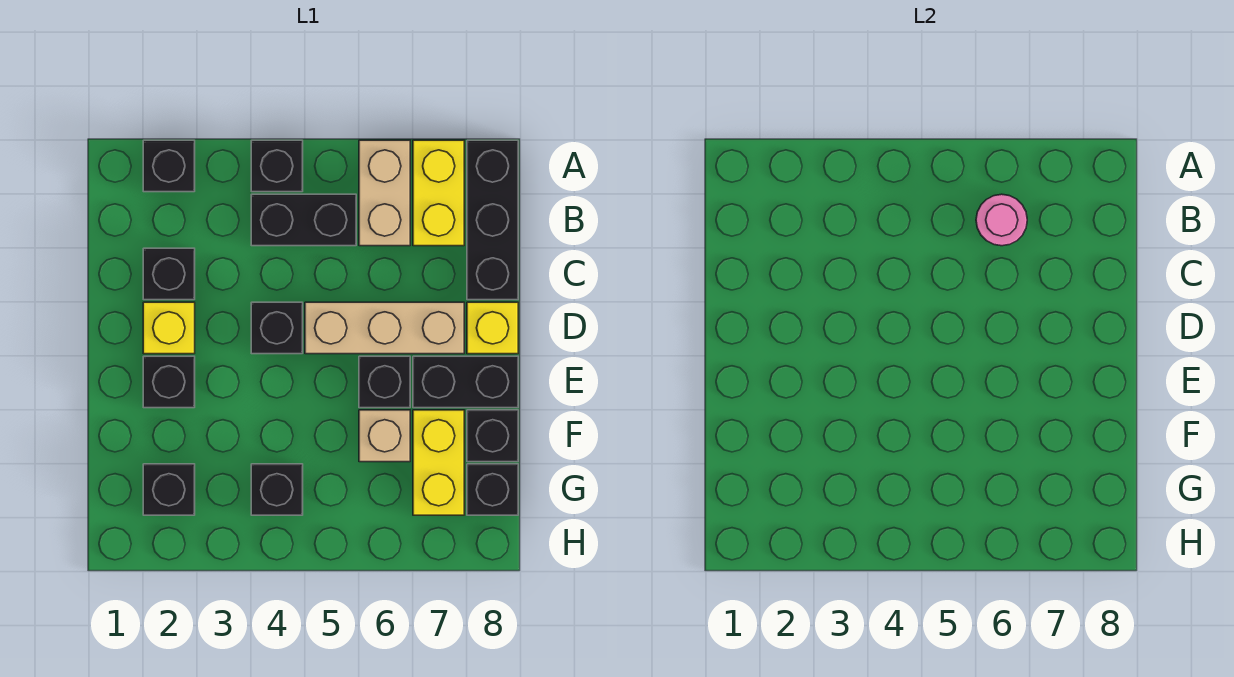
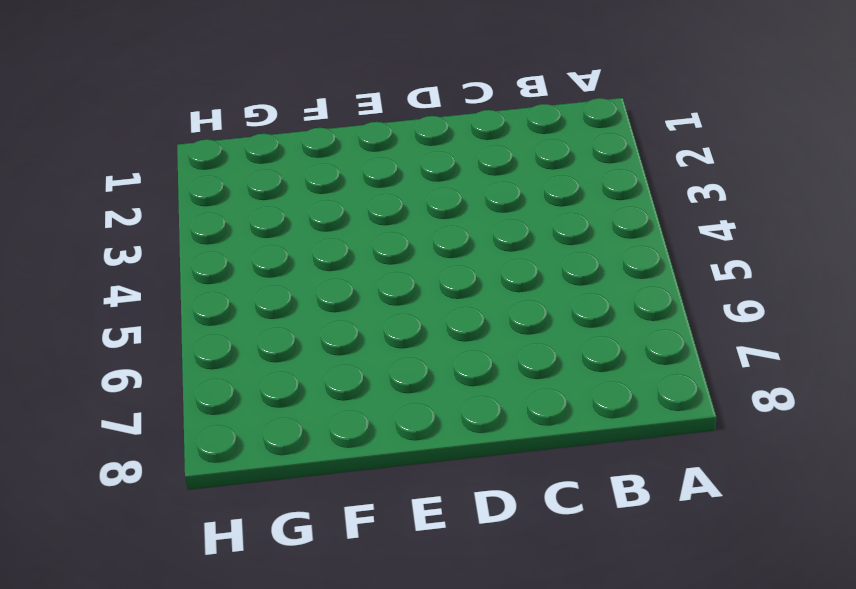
none -> black brick A2 level 1
none -> black brick A4 level 1
none -> tan brick A6:B6 level 1

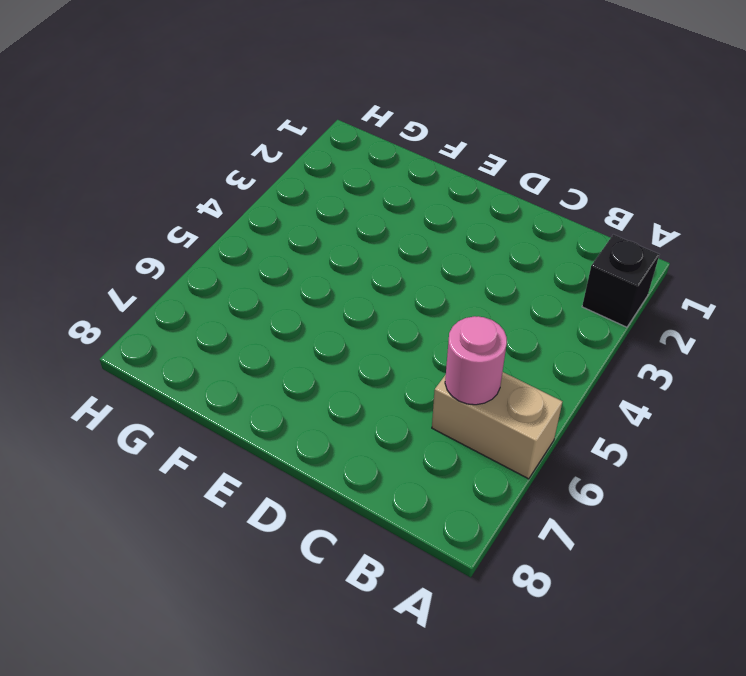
none -> black brick A4 level 1
none -> yellow brick A7:B7 level 1
none -> black brick A8:C8 level 1

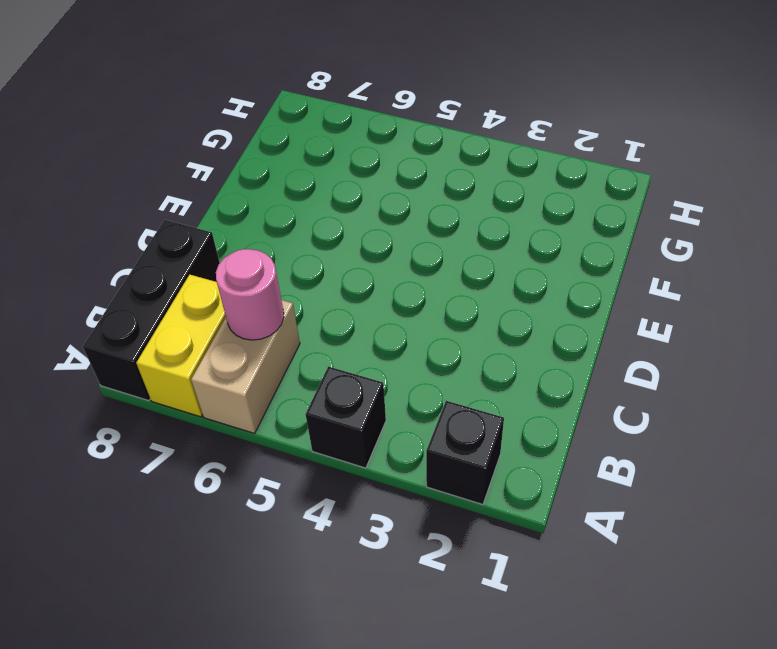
none -> black brick B4:B5 level 1
none -> black brick C2 level 1
none -> yellow brick D2 level 1

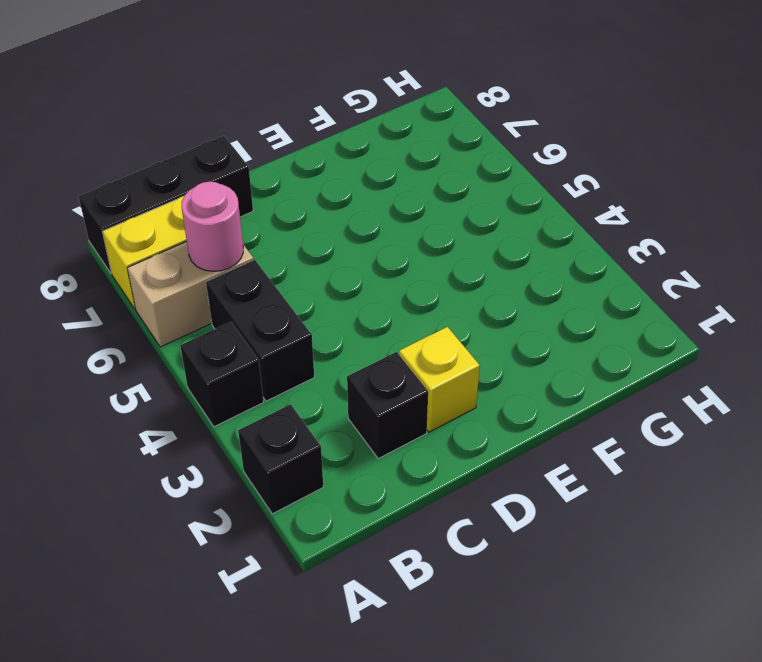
none -> black brick D4 level 1
none -> tan brick D5:D7 level 1
none -> yellow brick D8 level 1

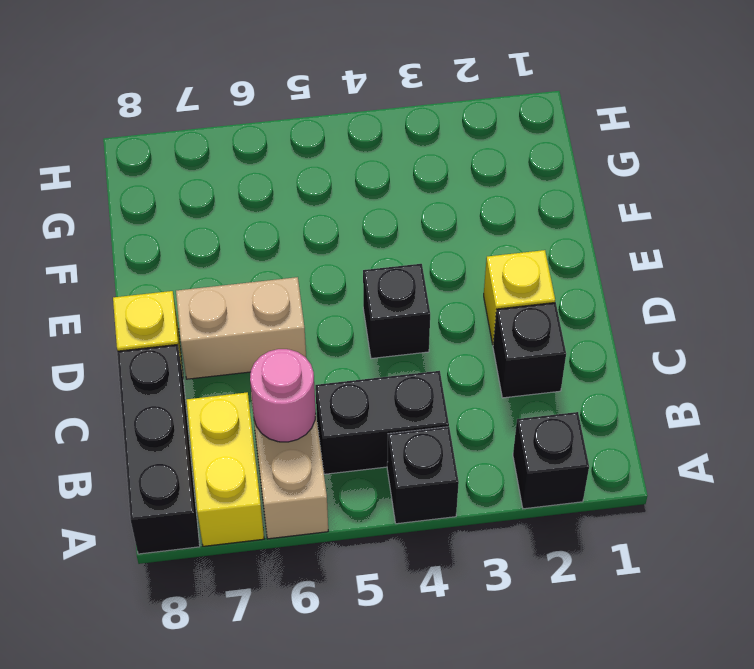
tan brick D6:D7 level 1 -> tan brick D5:D7 level 1
none -> black brick E2 level 1
none -> black brick E6 level 1
none -> black brick E7:E8 level 1

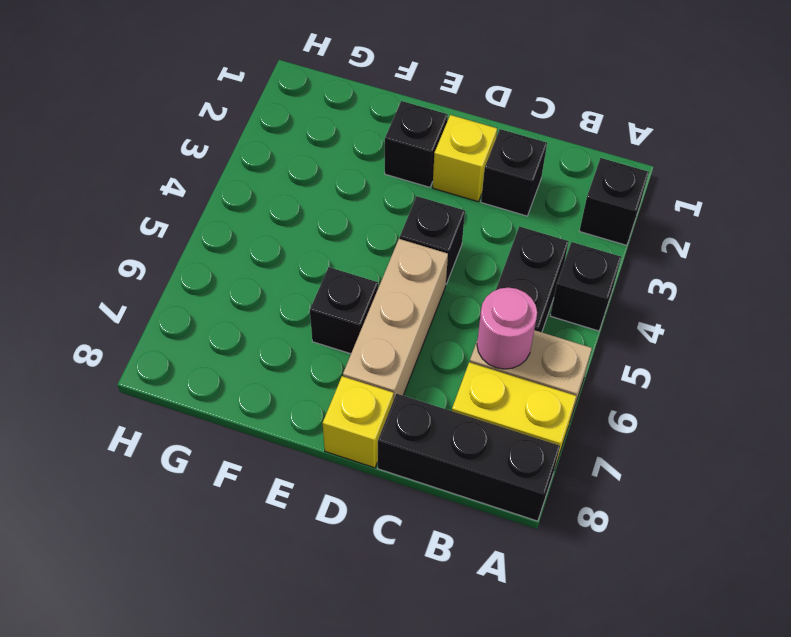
none -> black brick E7:E8 level 1
none -> tan brick F6 level 1
none -> yellow brick F7:G7 level 1

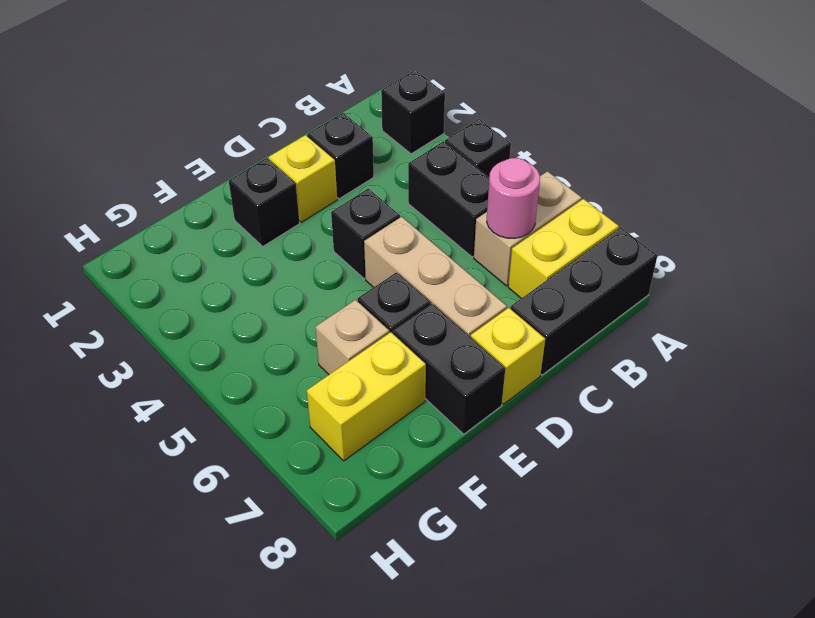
none -> black brick F8 level 1
none -> black brick G2 level 1
none -> black brick G4 level 1

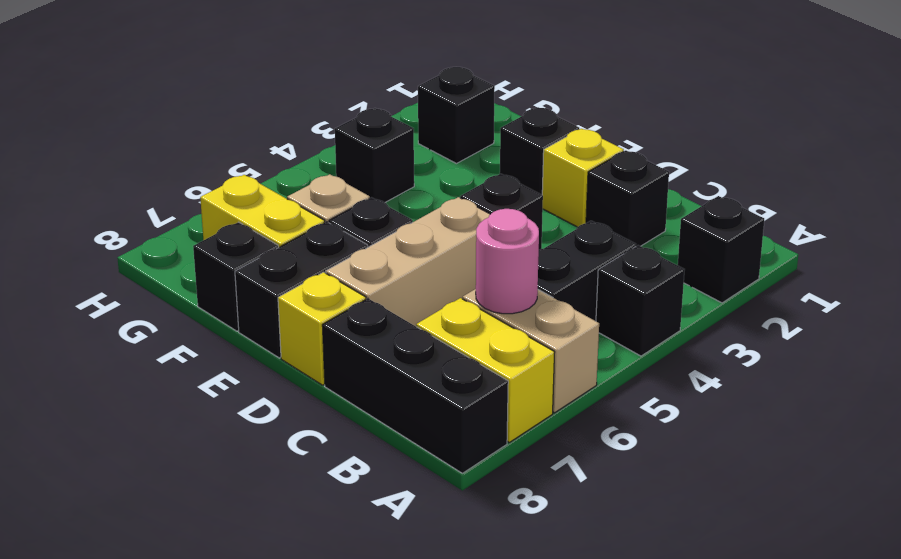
none -> black brick G8 level 1

